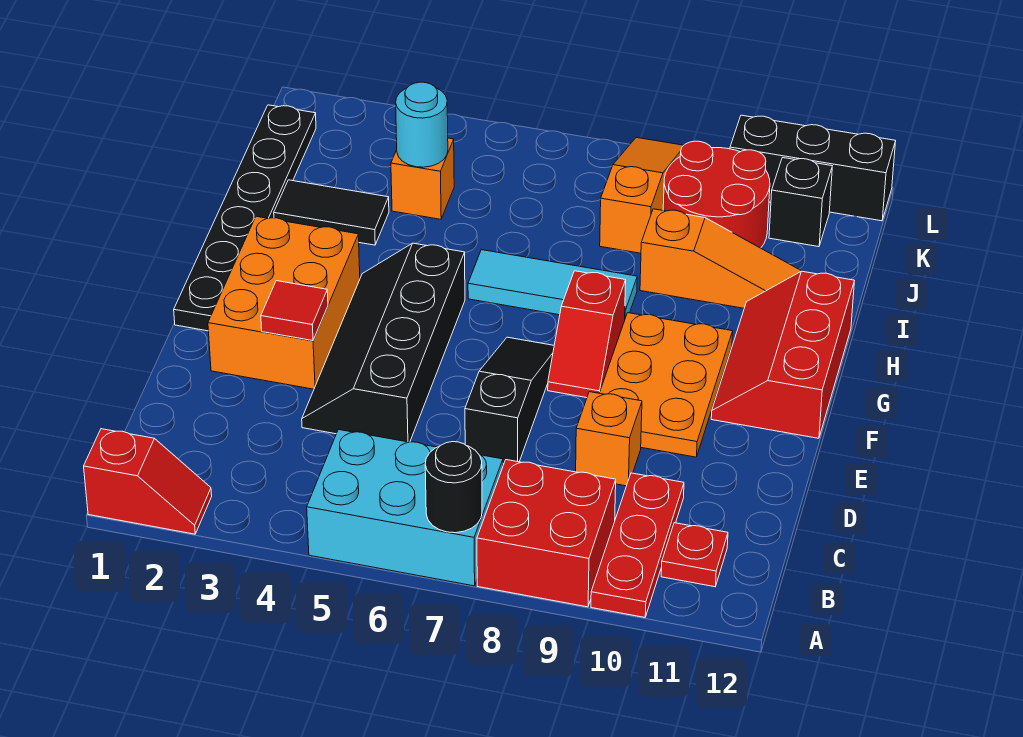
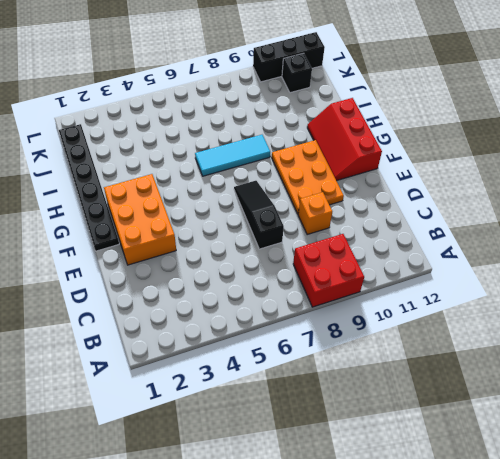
none -> red slope A1:A2 level 1 top 1
none -> cyan brick A5:B7 level 1
none -> red plate A10:C10 level 1

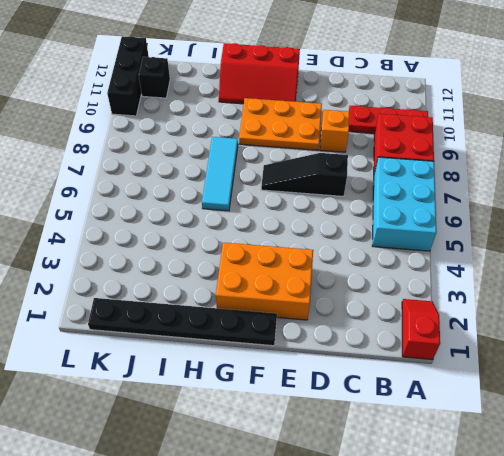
none -> red plate B11 level 1
none -> black slope D4:G5 level 1 top 5
none -> red slope F8:G8 level 1 top G

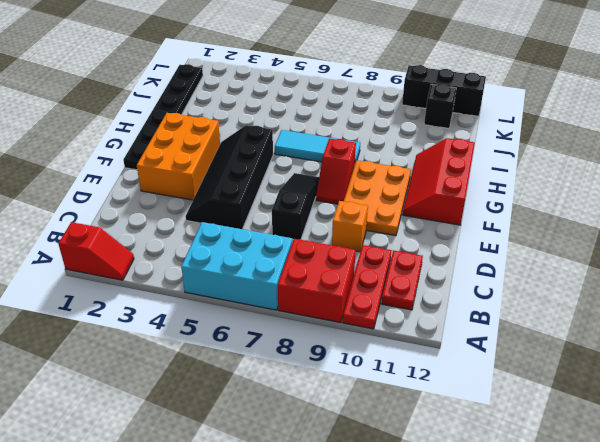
red plate B11:C11 level 1 -> red plate B11 level 1
none -> black tile I2:I3 level 1
none -> orange slope I9:I11 level 1 top 9
none -> orange brick J4 level 1

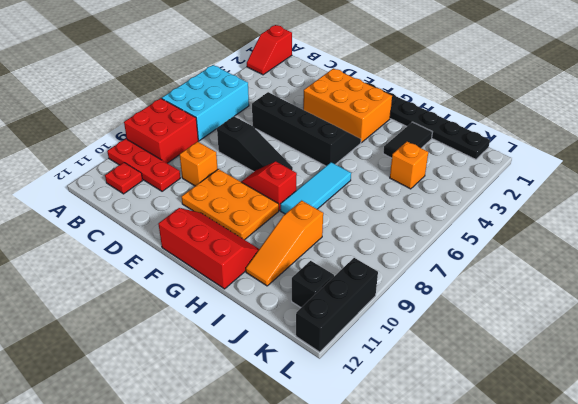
none -> orange slope J8:L8 level 1 top J
none -> red round brick J9:K10 level 1
none -> black round brick A7 level 2

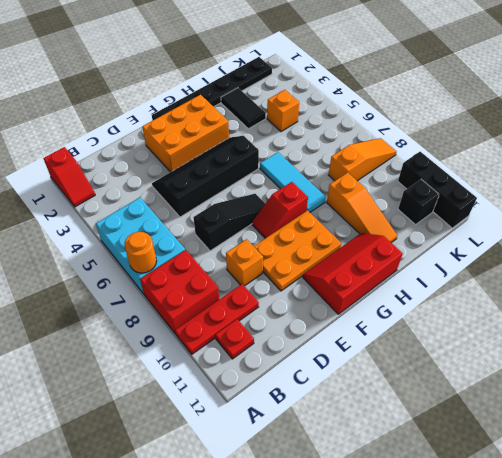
orange round brick A7 level 2 -> black round brick A7 level 2
none -> red round brick J9:K10 level 1
none -> red tile E3 level 2
none -> cyan round brick J4 level 2

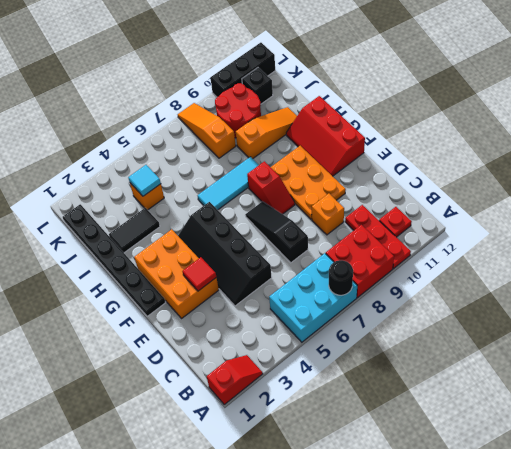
cyan tile J4 level 2 -> cyan round brick J4 level 2

